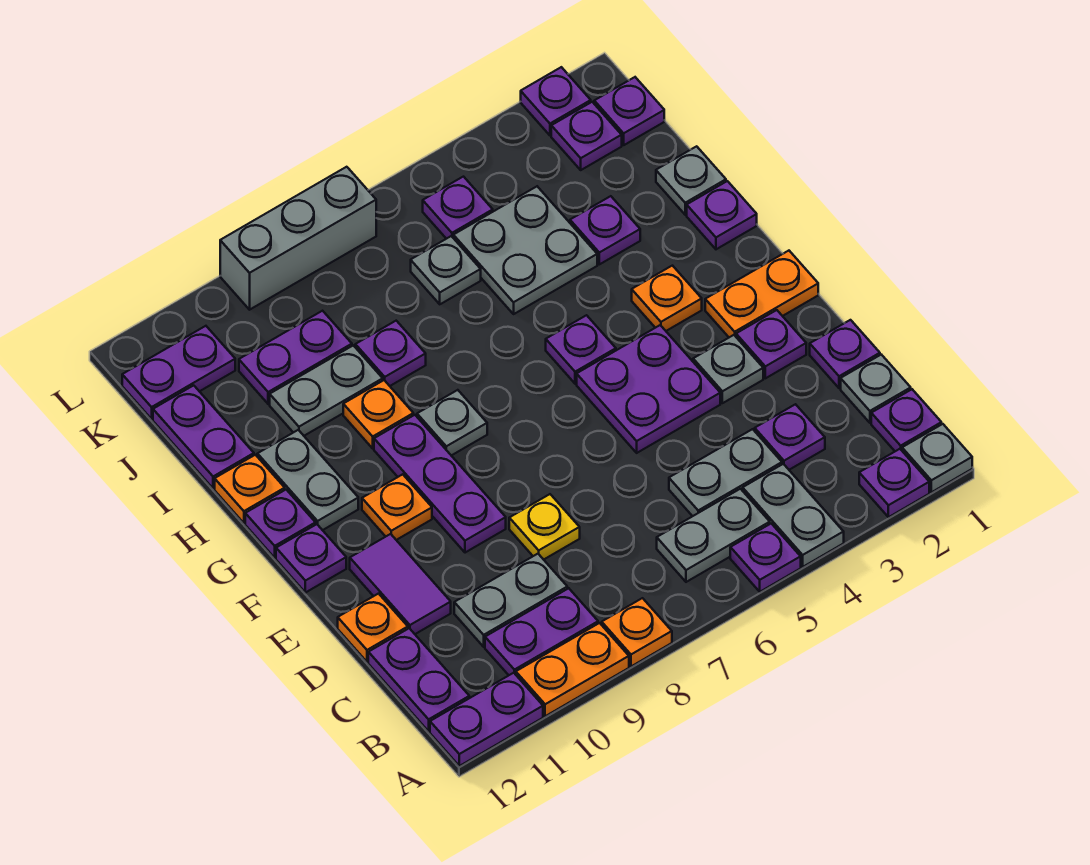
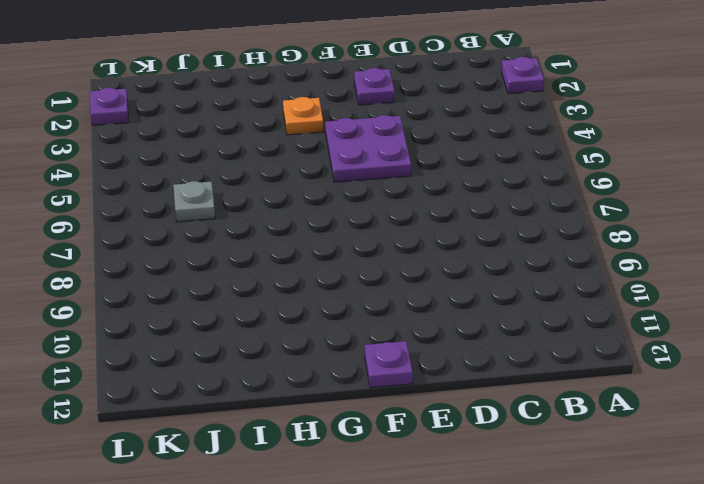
none -> grey plate A1 level 1
none -> grey plate A4:B4 level 1
none -> purple plate A5 level 1
none -> orange plate A8 level 1

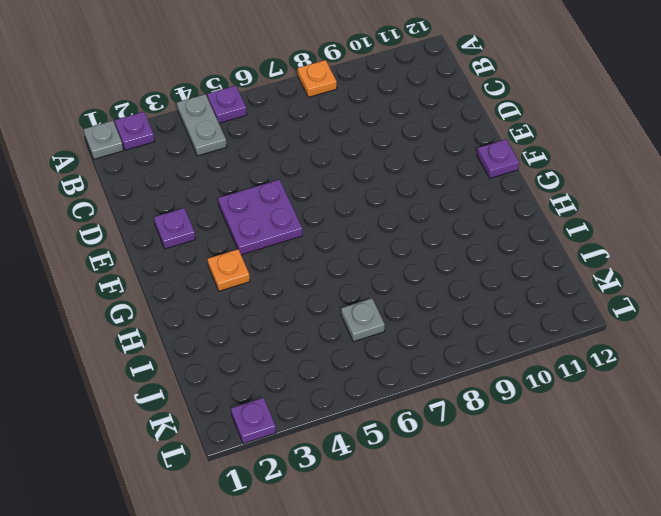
none -> orange plate A9:A10 level 1
none -> purple plate A11:A12 level 1
none -> purple plate B1 level 1
none -> grey plate B5:B6 level 1

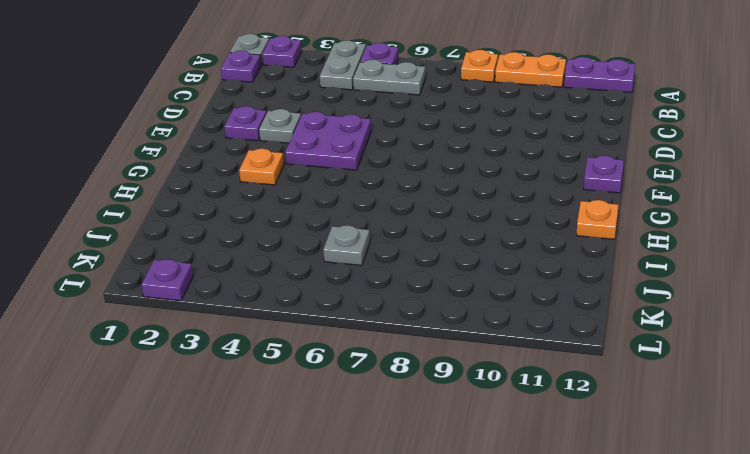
none -> purple plate B9:B10 level 1
none -> purple plate B12:C12 level 1
none -> grey plate C1 level 1
none -> purple plate C3 level 1

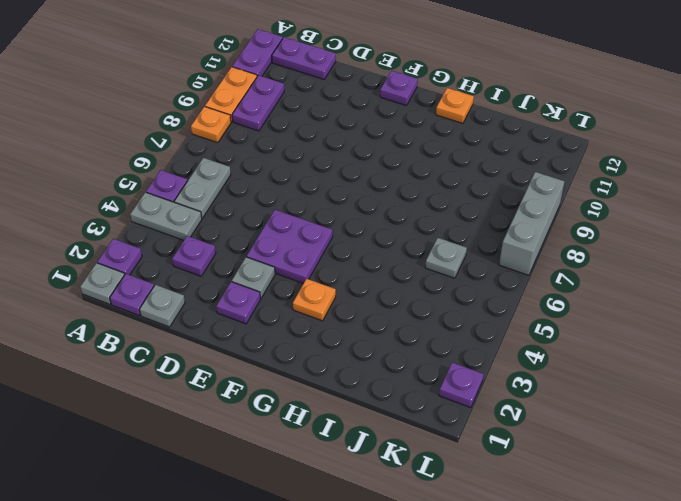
none -> grey plate C4:C5 level 1
none -> grey plate C9:C10 level 1
none -> purple plate D1 level 1
none -> yellow plate D8 level 1

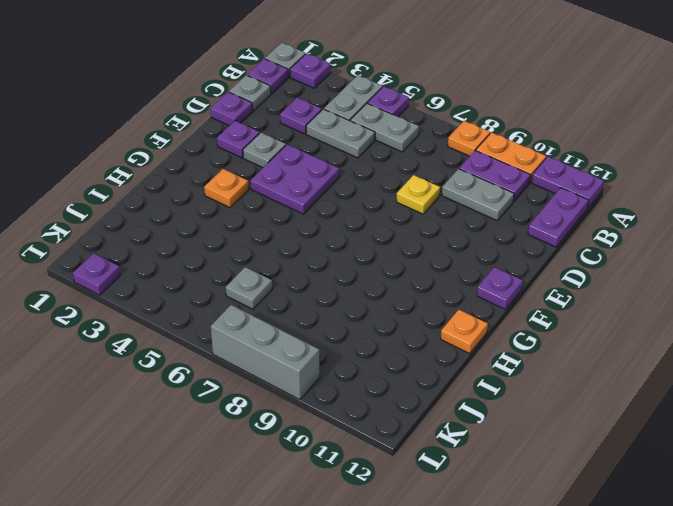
none -> purple tile D11:E11 level 1
none -> orange plate D12 level 1
none -> purple plate E9:G9 level 1
none -> orange plate F1:F2 level 1

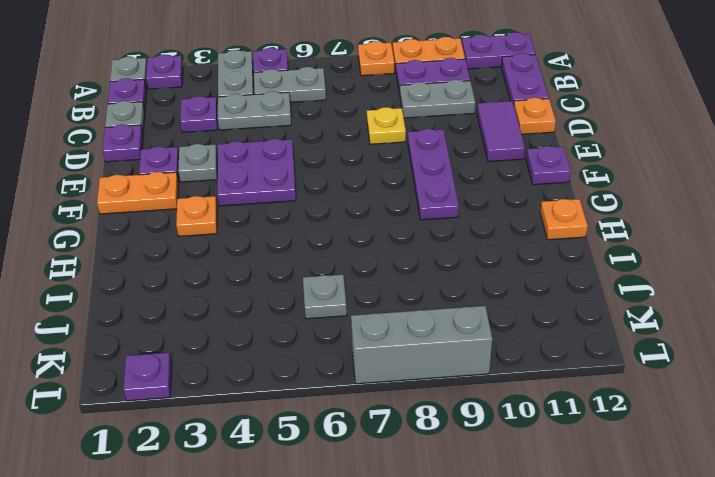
none -> orange plate F10 level 1
none -> purple plate G5 level 1
none -> grey plate G8 level 1
none -> grey plate G11:H11 level 1

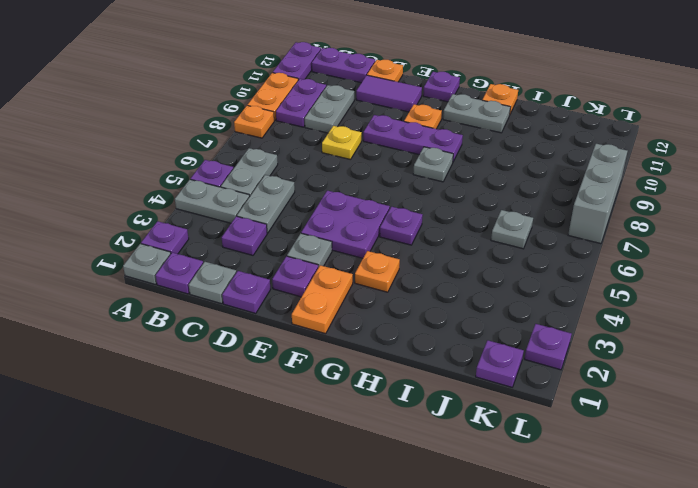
none -> purple plate G12 level 1
none -> purple plate H1 level 1
none -> orange plate H9 level 1
none -> grey plate I1 level 1

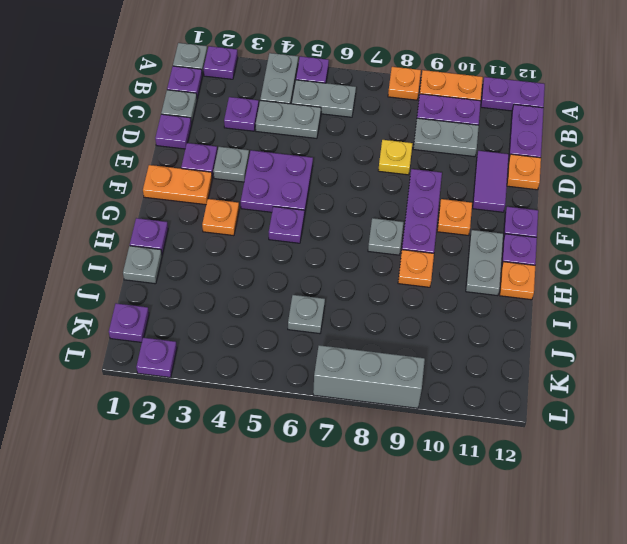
none -> purple plate I3 level 1
none -> grey plate I4:J5 level 1
none -> purple plate I8 level 1
none -> grey plate I9:I10 level 1

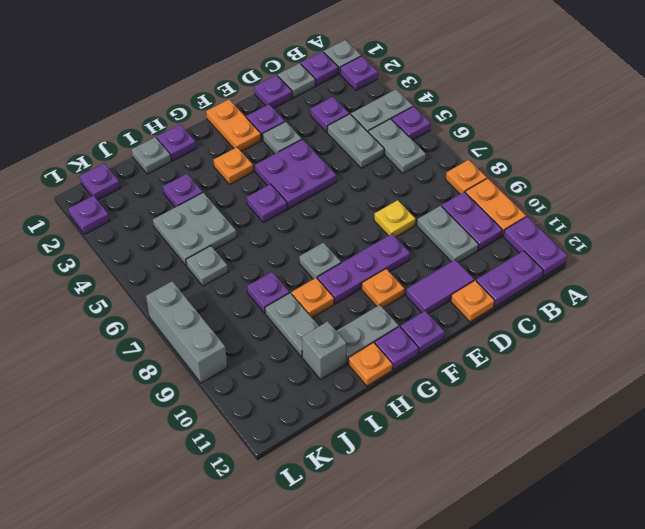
grey brick I11 level 1 -> none
none -> purple plate I12:J12 level 1
none -> purple plate J9:J10 level 1
none -> purple plate K2 level 1
none -> purple plate K5 level 1

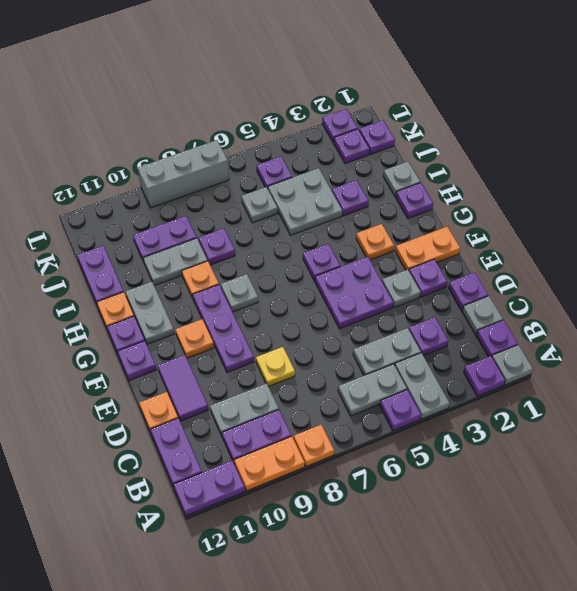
none -> purple plate K11:K12 level 1

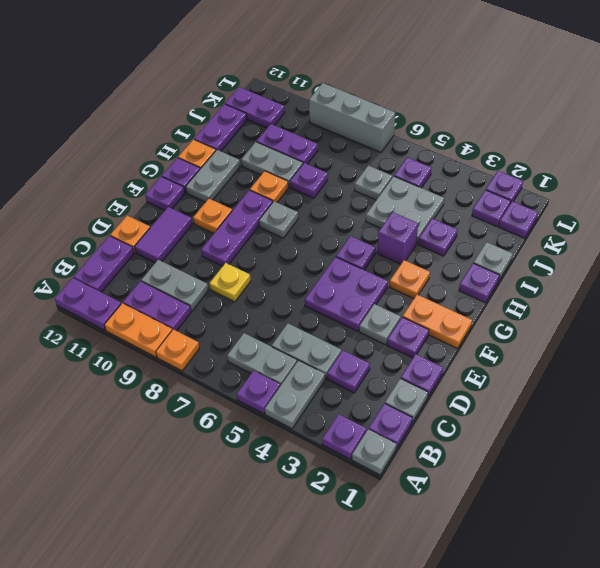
purple brick H4 level 1 -> none

